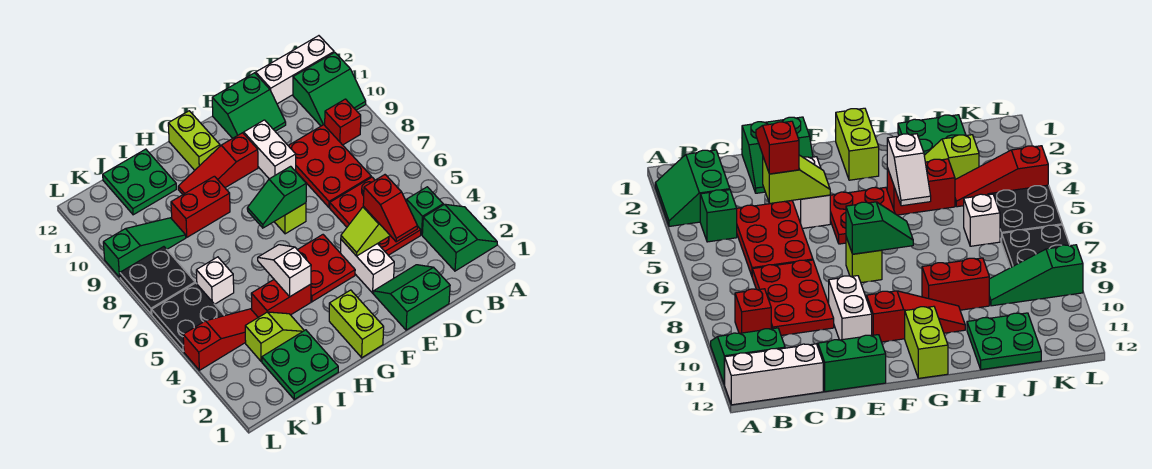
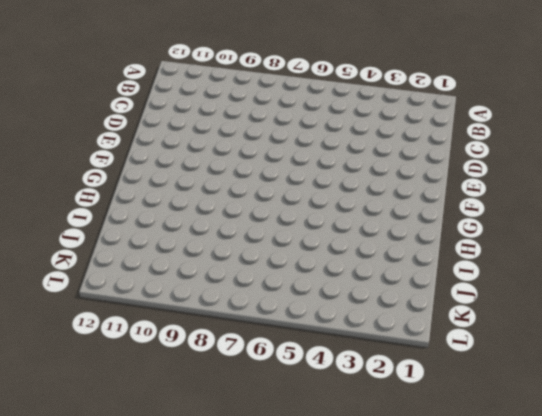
none -> green slope A2:B3 level 1 top B
none -> green slope A10:B11 level 1 top 11
none -> white brick A12:C12 level 1
none -> green brick B4 level 1

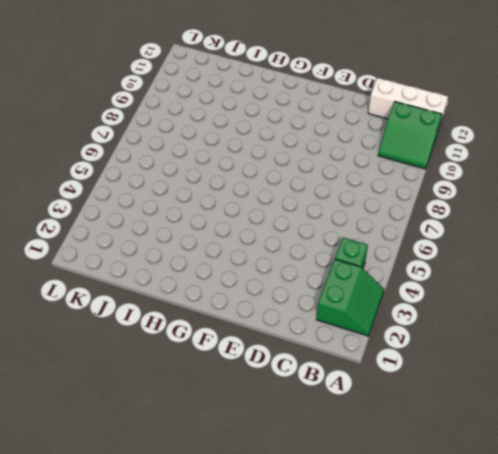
none -> red brick B9 level 1
none -> red plate C4:D6 level 1
none -> red plate C7:D9 level 1
none -> green slope D1:E2 level 1 top 1

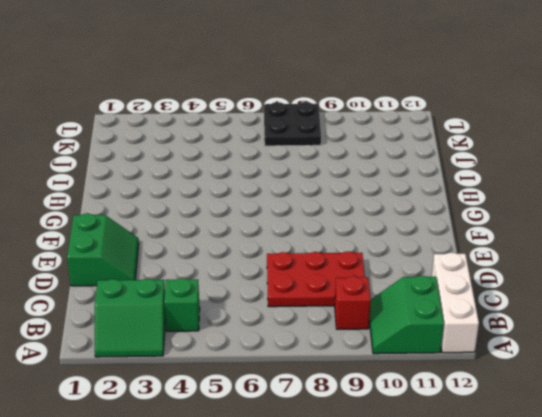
none -> red plate C4:D6 level 1
none -> green slope D11:E12 level 1 top 12
none -> white brick E3:E4 level 1
none -> white brick E9:E10 level 1

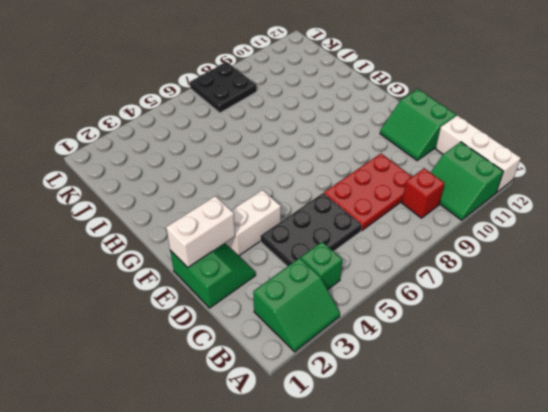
black plate C4:D6 level 1 -> red plate C4:D6 level 1
white brick E1:E2 level 2 -> white brick E9:E10 level 1
none -> red plate F4:G5 level 1
none -> lime brick F7 level 1
none -> red slope F10:H10 level 1 top F
none -> lime brick G1:G2 level 1

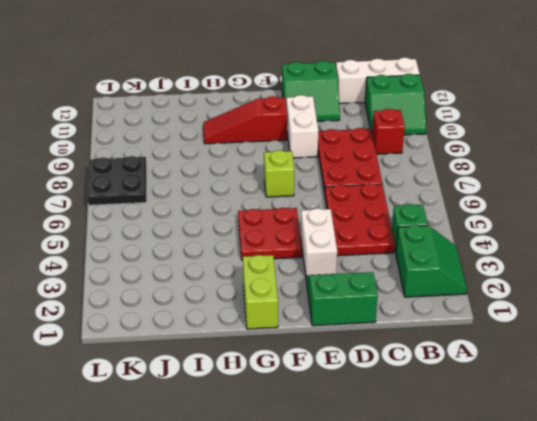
none -> lime brick G11:G12 level 1
none -> red brick H4:I4 level 1
none -> red brick H9:I9 level 1
none -> green plate I1:J2 level 1

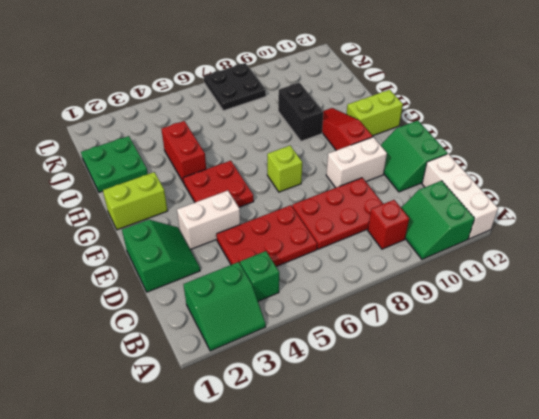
black brick H9:I9 level 1 -> red brick H9:I9 level 1
none -> lime slope I3:J3 level 1 top J
none -> green plate I11:J12 level 1
none -> red slope J4:L4 level 1 top L
none -> white brick J6 level 1

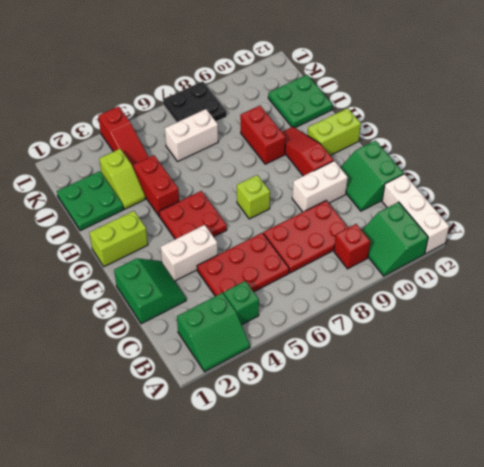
white brick J6:J7 level 1 -> white brick J6 level 1
none -> green slope J9:L9 level 1 top L
none -> black plate K5:L6 level 1
none -> lime slope D4:E4 level 2 top D
none -> green slope F7:G7 level 2 top F

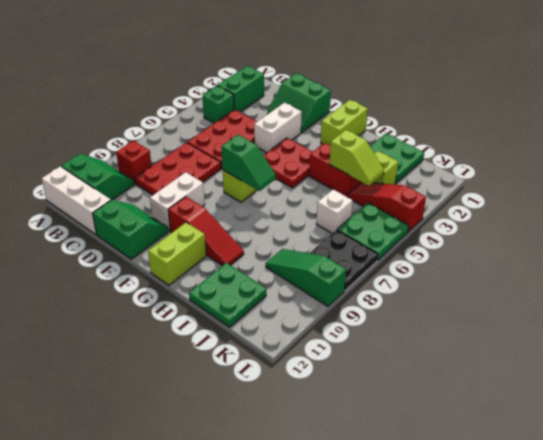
lime slope I4:J4 level 2 top I -> lime slope D4:E4 level 2 top D
green plate K5:L6 level 1 -> black plate K5:L6 level 1
none -> red brick H9:I9 level 1
none -> white slope H4:H5 level 2 top 4
none -> red slope D3:D4 level 3 top 4

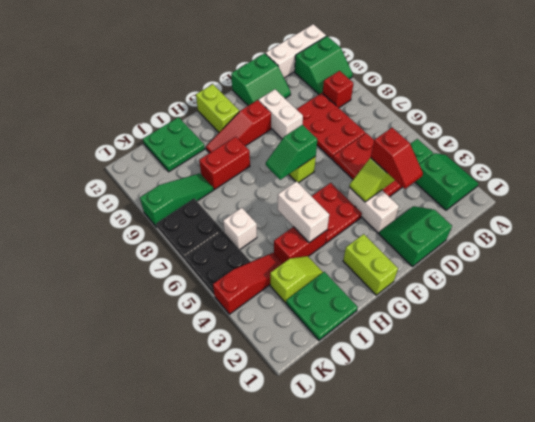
white brick H4:H5 level 2 -> white slope H4:H5 level 2 top 4

